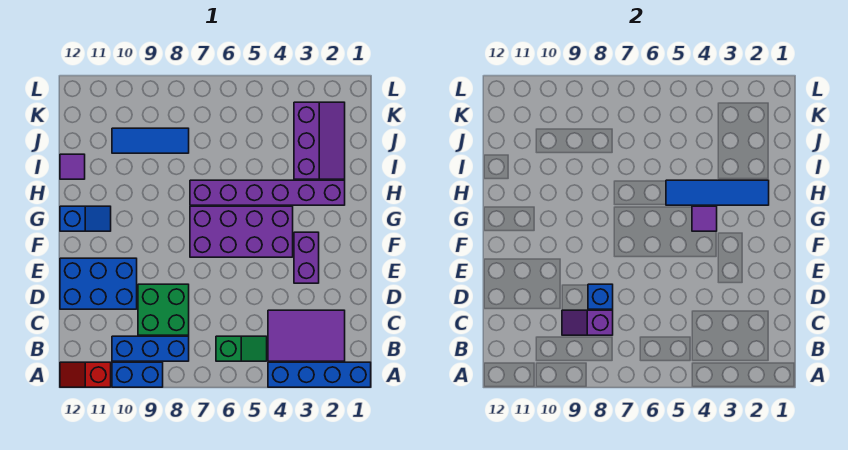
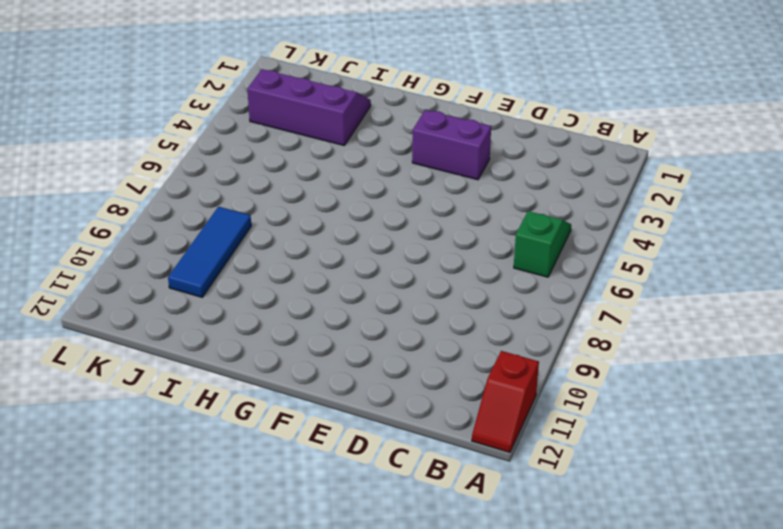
none -> blue brick A1:A4 level 1
none -> blue brick A9:A10 level 1
none -> purple tile B2:C4 level 1

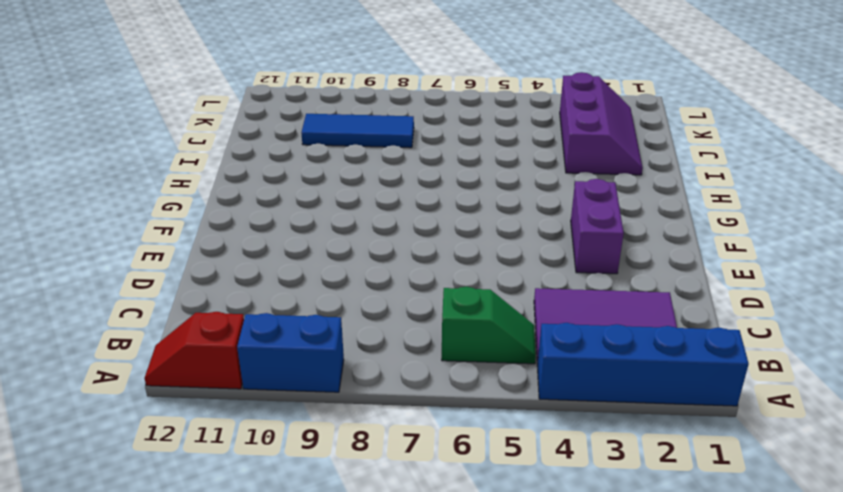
none -> blue brick B8:B10 level 1
none -> green brick C8:D9 level 1
none -> blue brick D10:E12 level 1

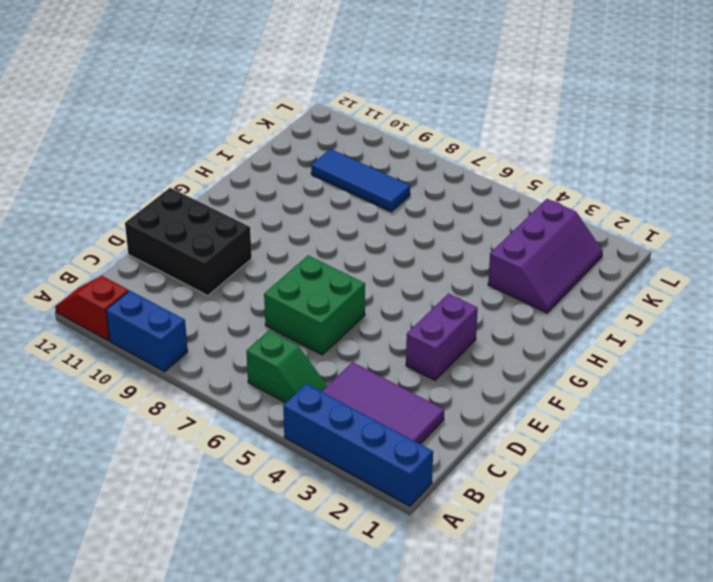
green brick D6:E7 level 1 -> green brick C8:D9 level 1
black brick D10:E12 level 1 -> blue brick D10:E12 level 1
none -> blue brick B8:B10 level 1
none -> purple brick F4:G7 level 1
none -> blue slope G11:G12 level 1 top 12

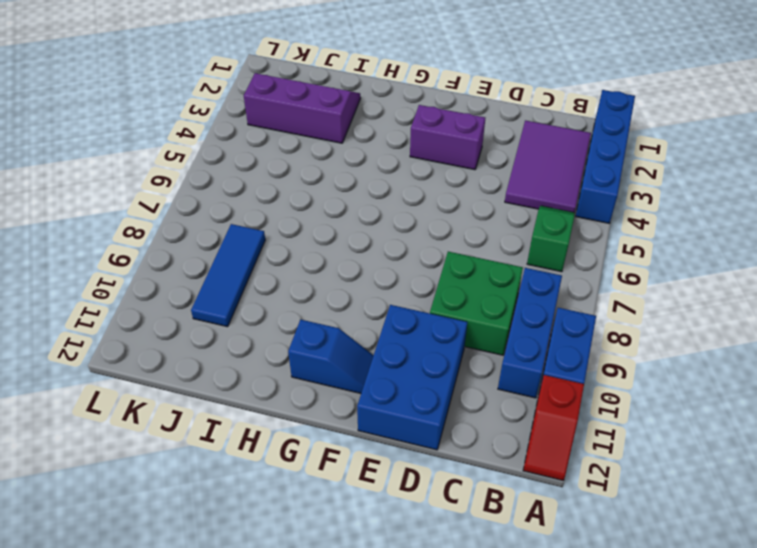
blue slope F11:G11 level 1 top G -> blue slope G11:G12 level 1 top 12
none -> purple brick F4:G7 level 1
none -> purple brick H2:H7 level 1
none -> purple tile I12 level 1

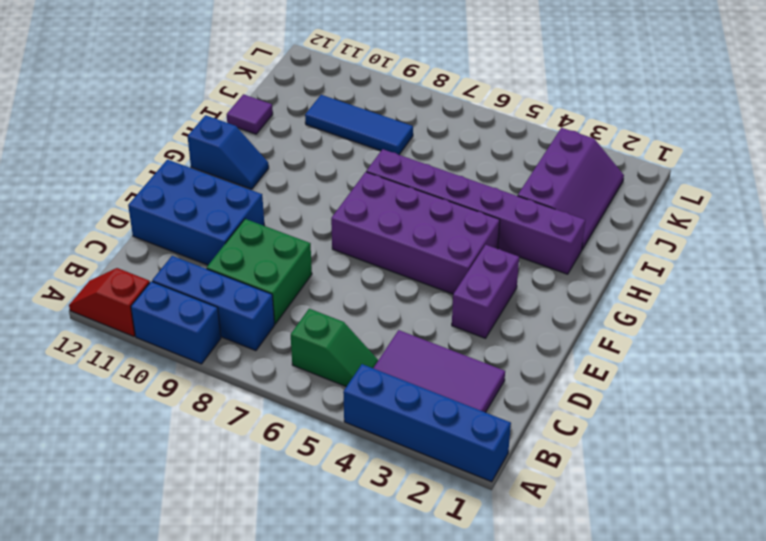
none -> purple slope C8:C9 level 2 top 8
none -> blue brick D8 level 2
none -> purple tile G4 level 2

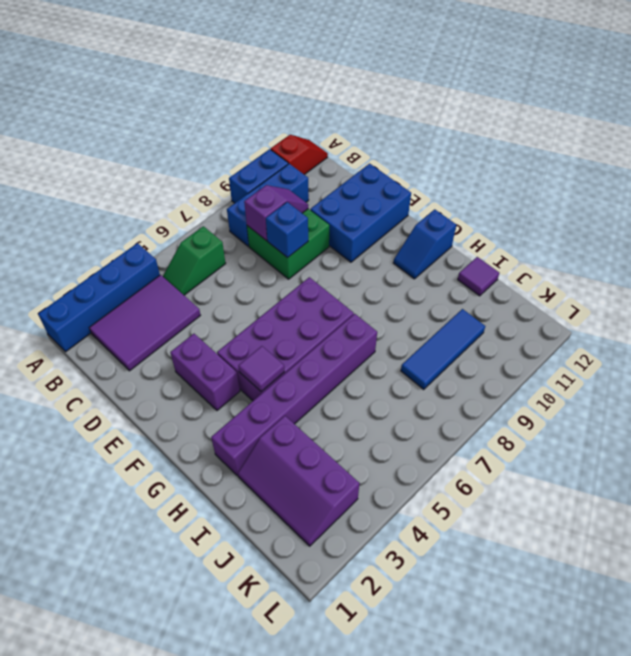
none -> blue tile H2:H5 level 2

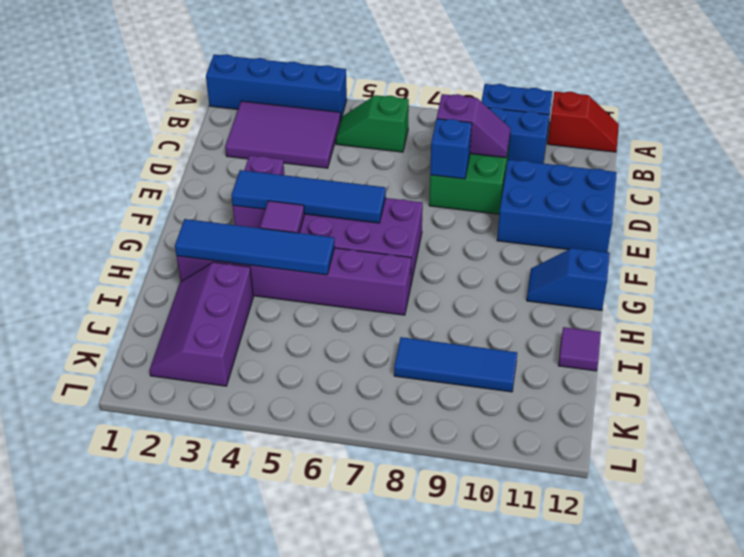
blue tile F3:F6 level 2 -> none

